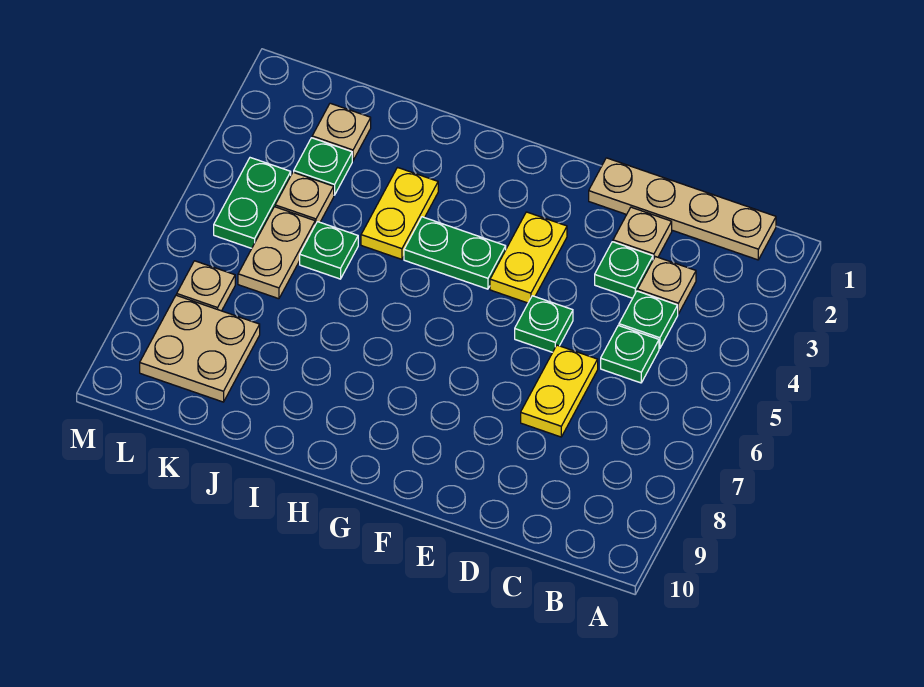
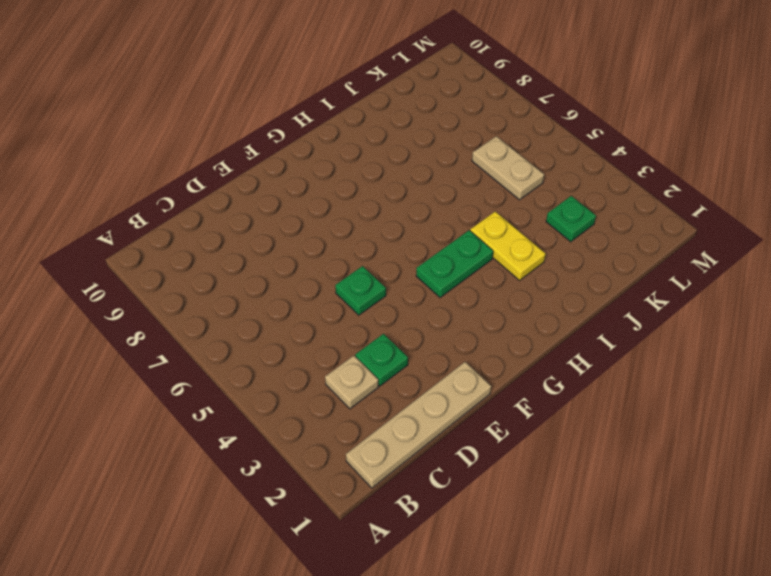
none -> green plate C4 level 1
none -> green plate C5 level 1
none -> tan plate D2 level 1

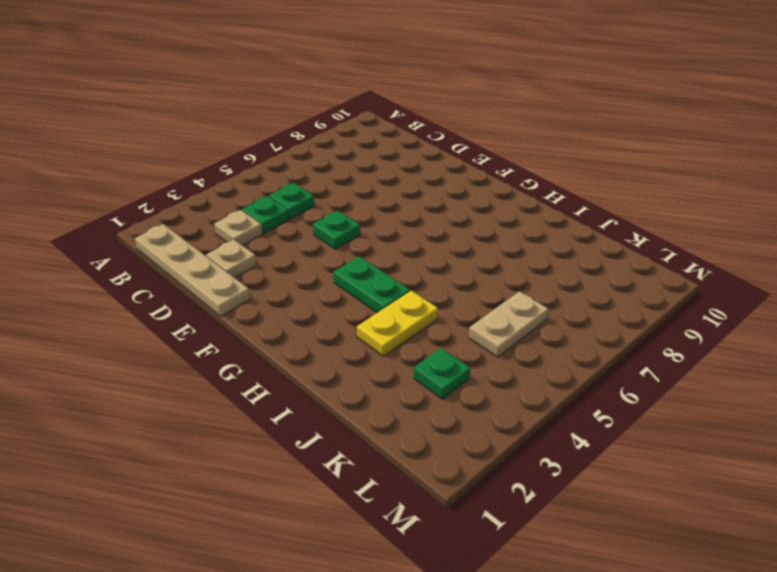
none -> green plate D3 level 1
none -> yellow plate D6:D7 level 1
none -> yellow plate F3:F4 level 1

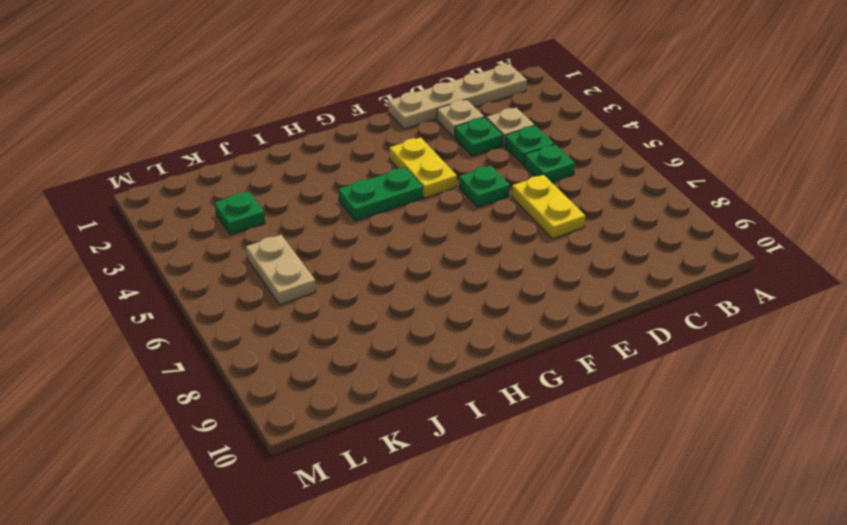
none -> yellow plate I3:I4 level 1
none -> green plate J5 level 1
none -> tan plate K2 level 1

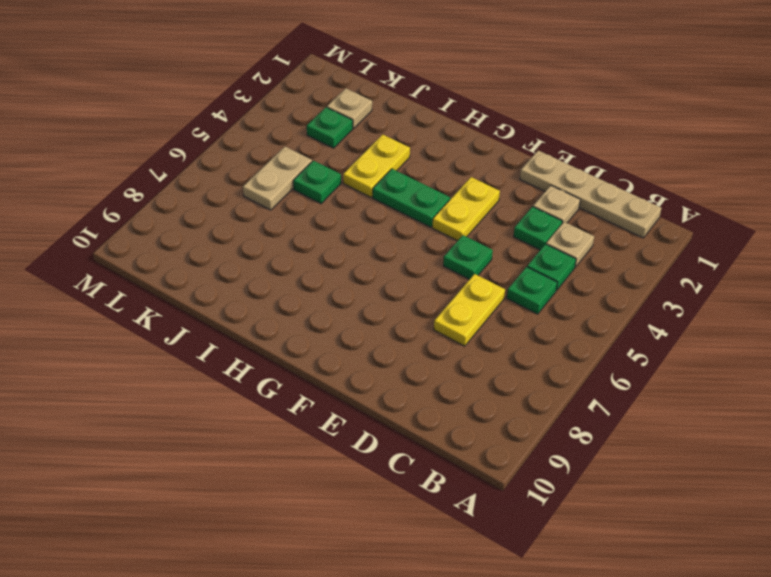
none -> tan plate K4 level 1
none -> tan plate K8:L9 level 1
none -> green plate L4:L5 level 1

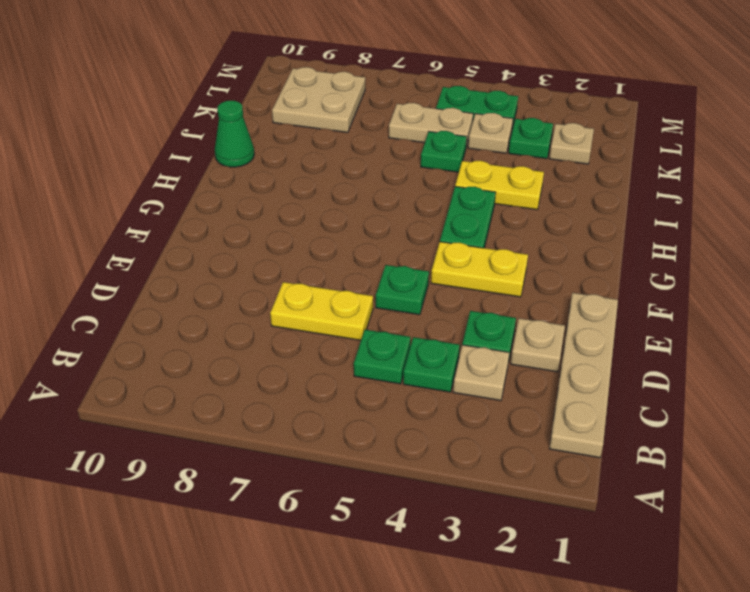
green cone I10 level 1 -> none
none -> tan plate L7 level 1

